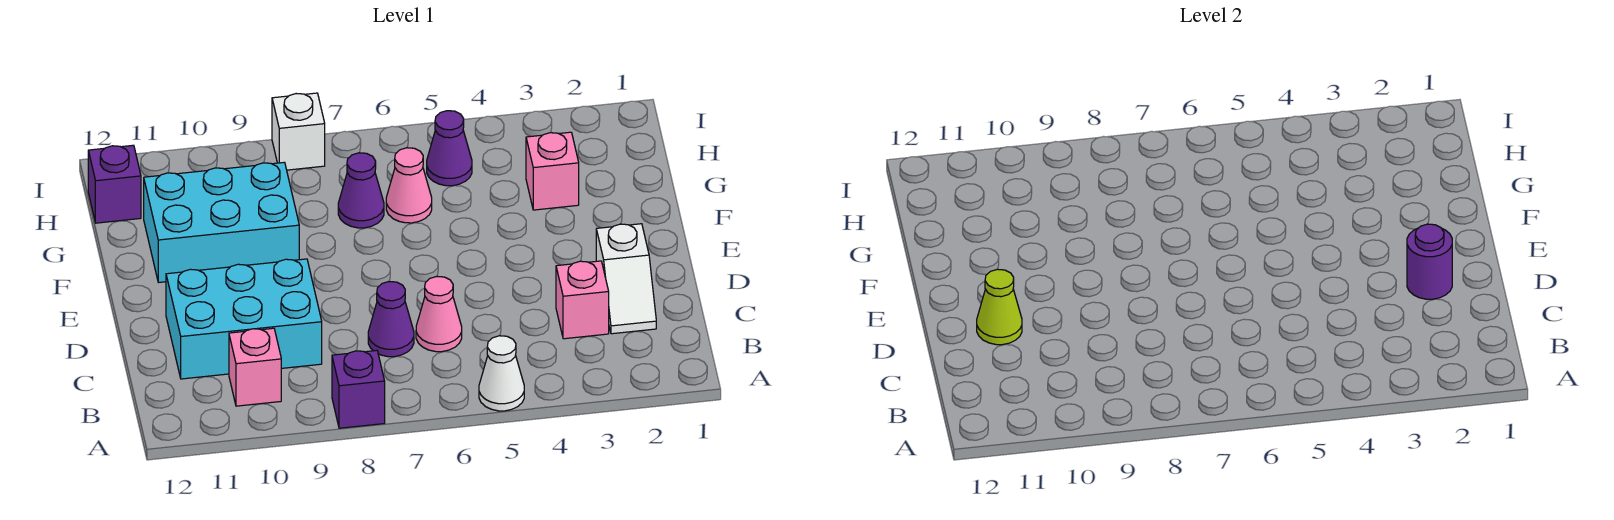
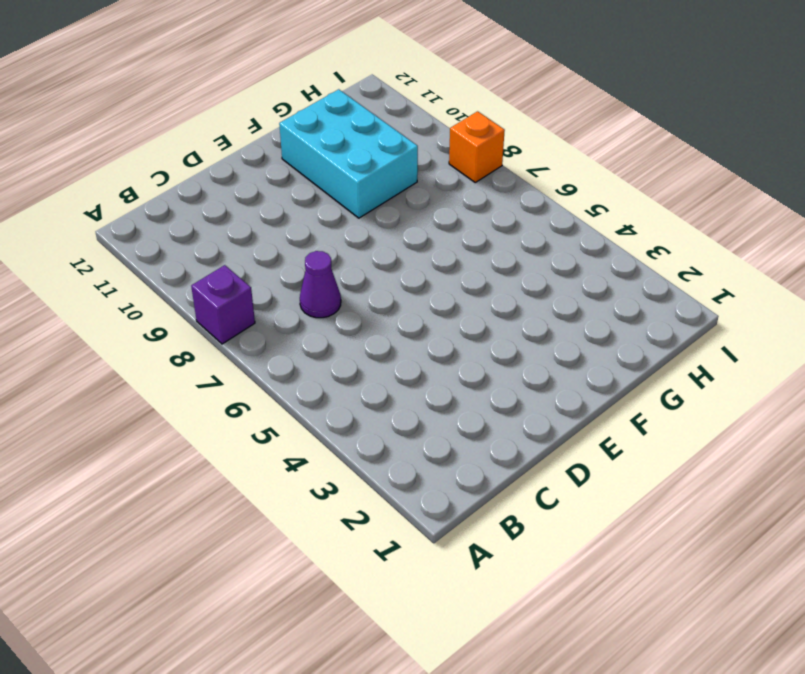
orange brick I8 level 1 -> white brick I8 level 1
none -> white cone A5 level 1
none -> pink brick B10 level 1
none -> white slope C2:D2 level 1 top D

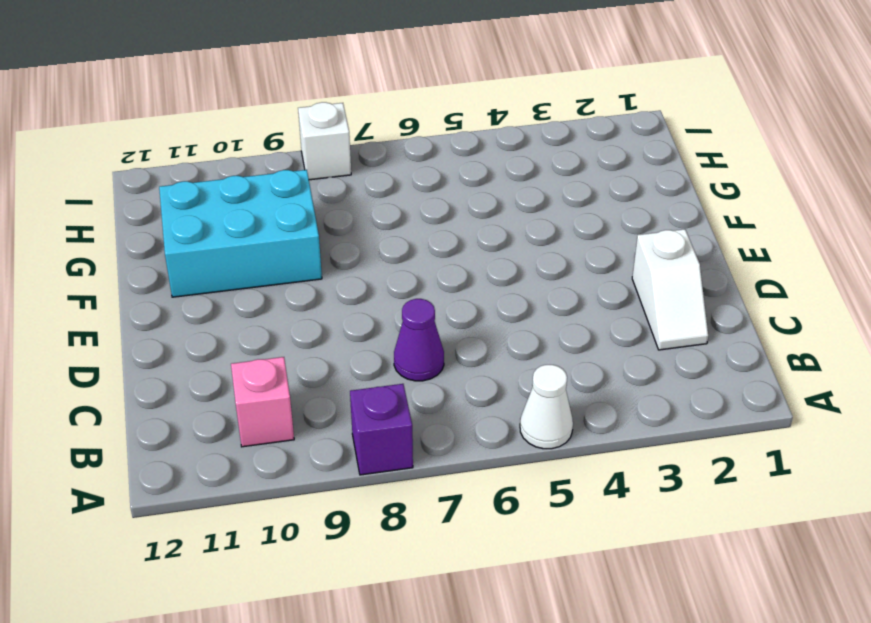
none -> pink brick C3 level 1
none -> pink cone C6 level 1
none -> cyan brick C9:D11 level 1

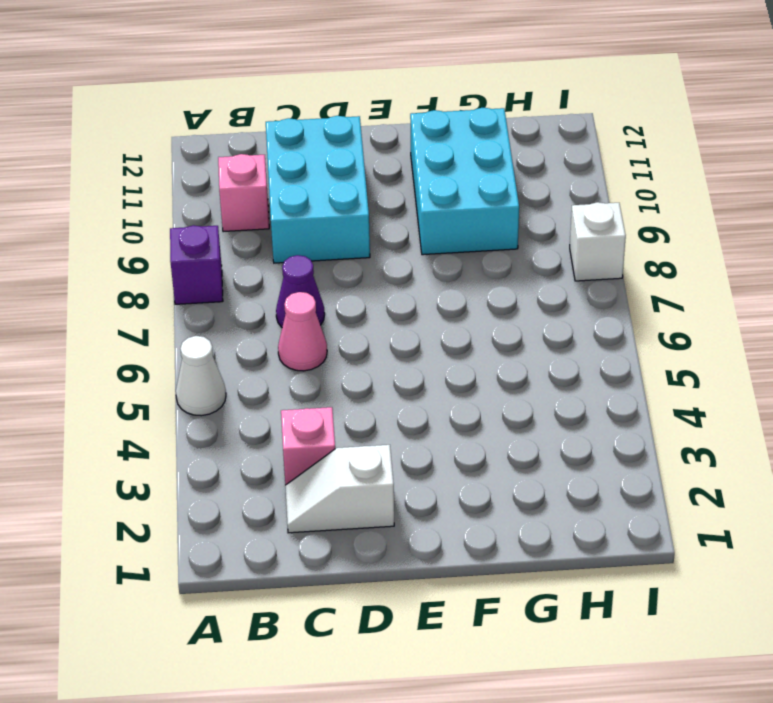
none -> pink brick G3 level 1
none -> pink cone G6 level 1
none -> purple cone G7 level 1

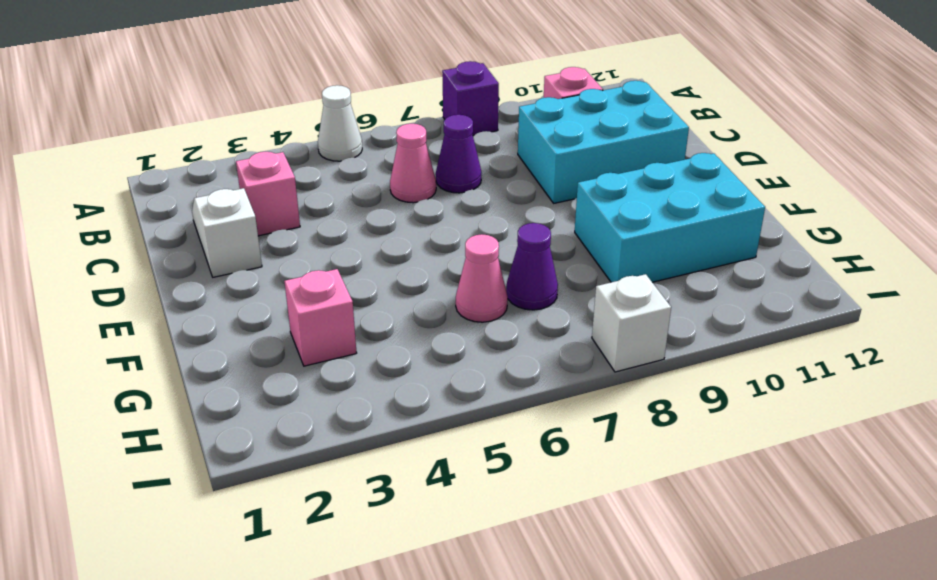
none -> purple cone H5 level 1
none -> purple brick H12 level 1
none -> purple round brick D2 level 2

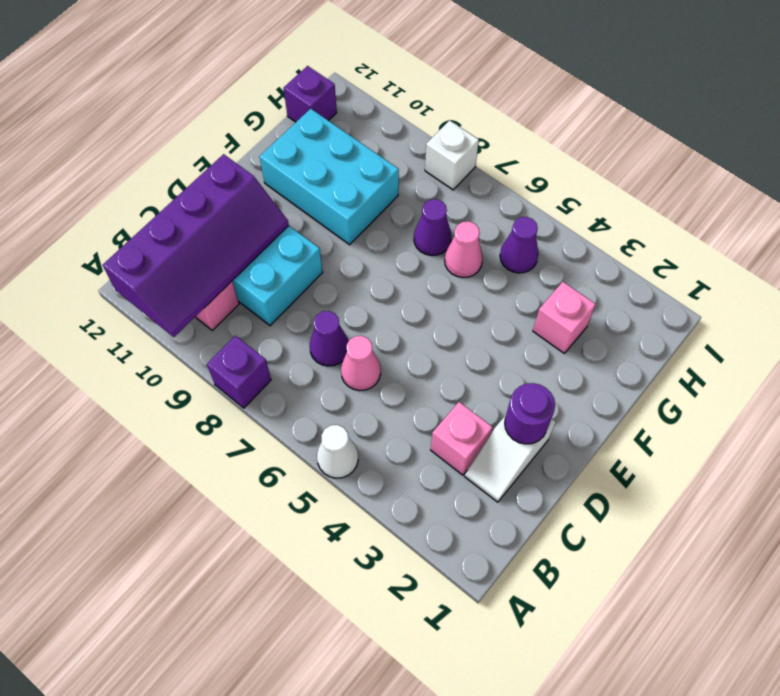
purple slope A10:D11 level 2 top 11 -> lime cone D11 level 2

